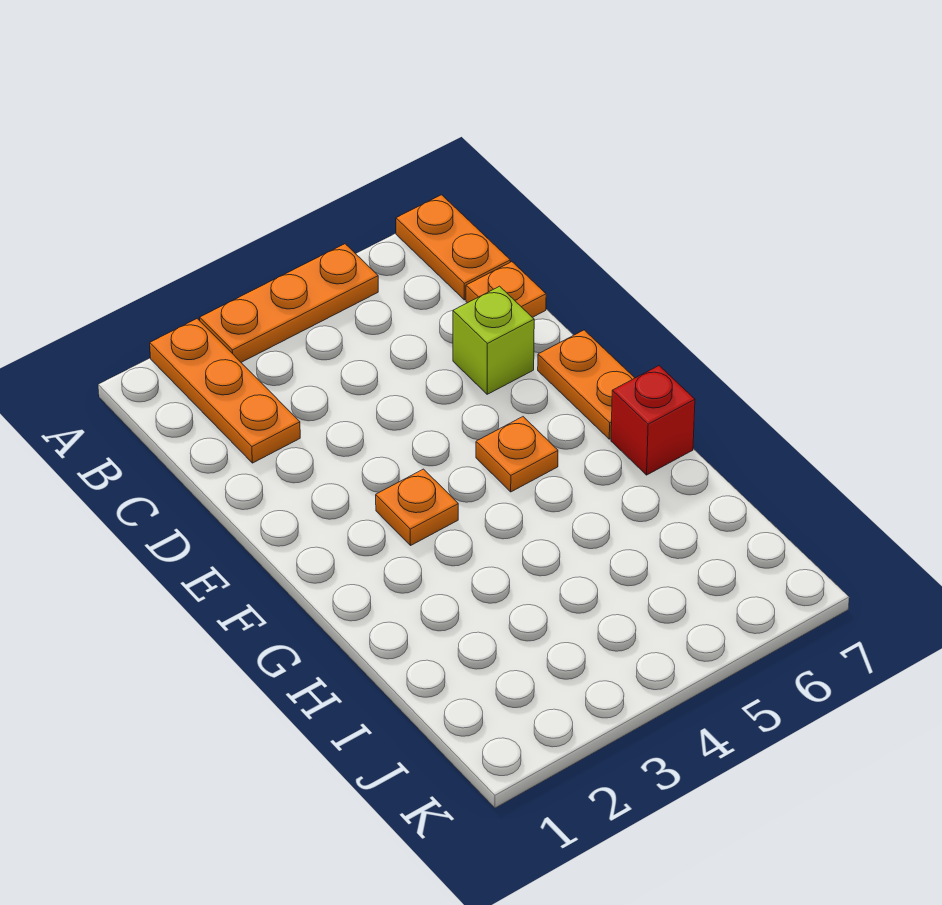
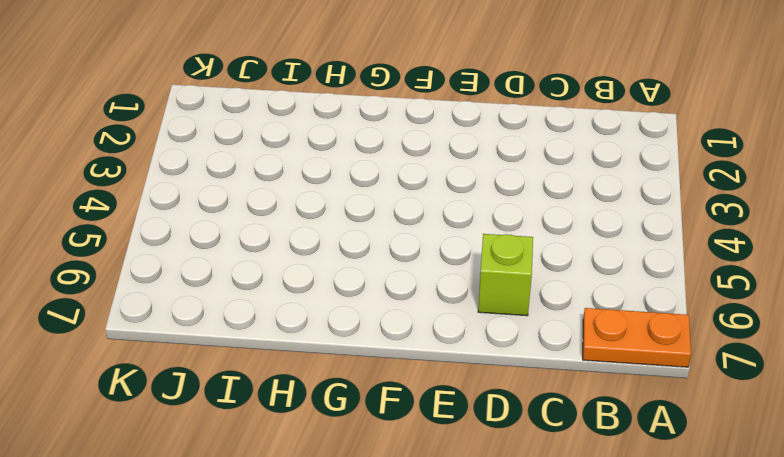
none -> orange plate A2:C2 level 1
none -> orange plate A3:A5 level 1

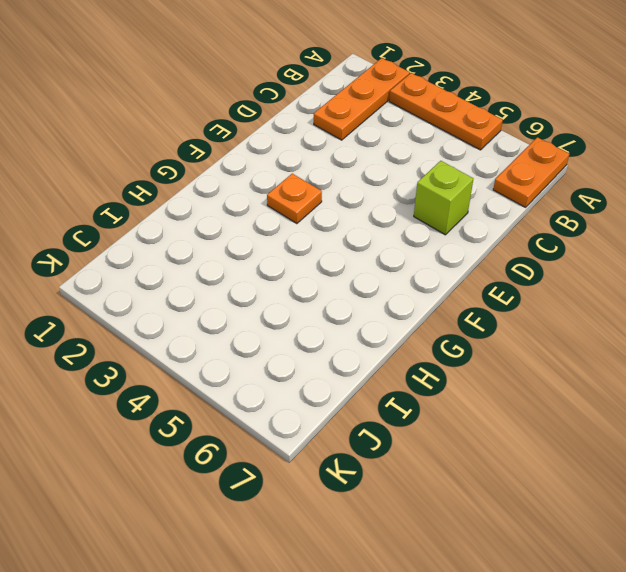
none -> orange plate C7 level 1
none -> orange plate E7:F7 level 1

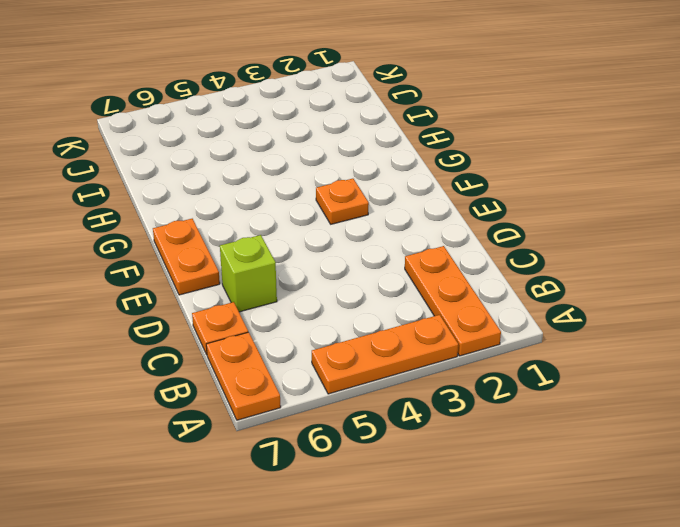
none -> orange plate F5 level 1
none -> red brick G7 level 1

